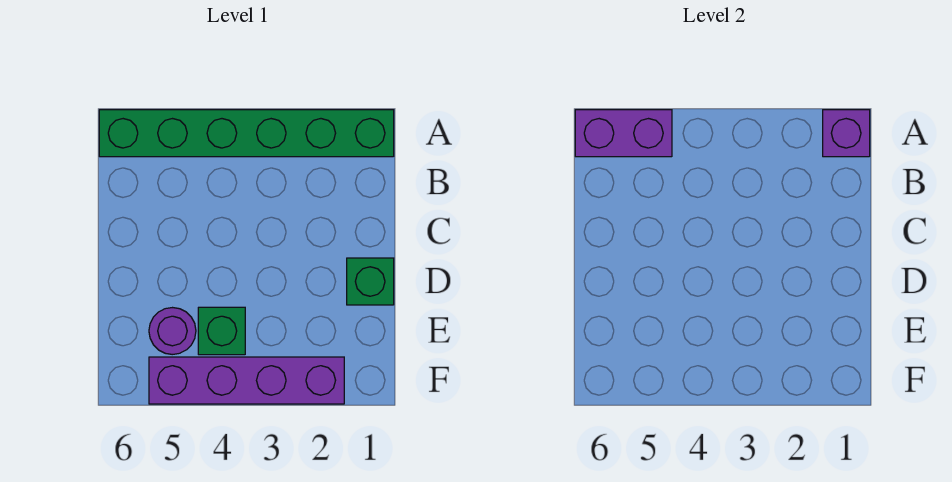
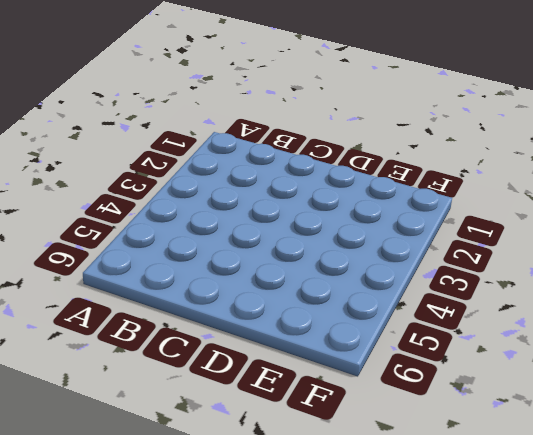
none -> green brick A1:A6 level 1
none -> green brick D1 level 1

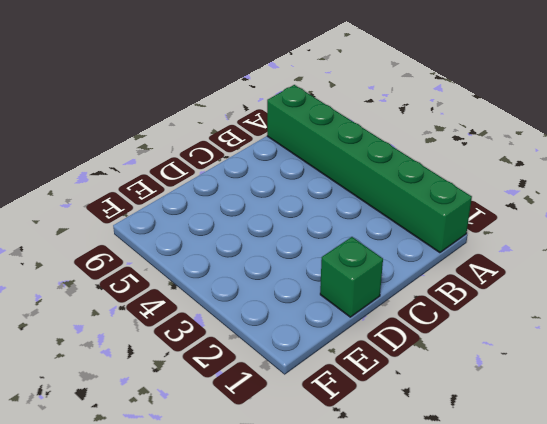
none -> green brick E4 level 1
none -> purple round brick E5 level 1

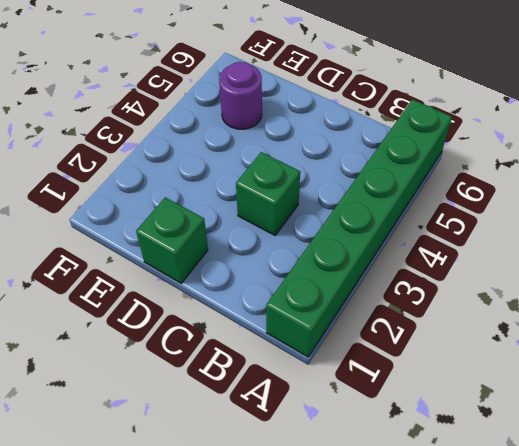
green brick C3 level 1 -> green brick E4 level 1
none -> purple brick F2:F5 level 1
none -> purple brick A1 level 2

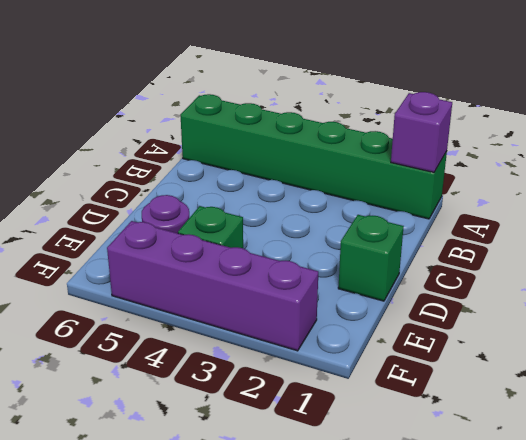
none -> purple brick A5:A6 level 2

